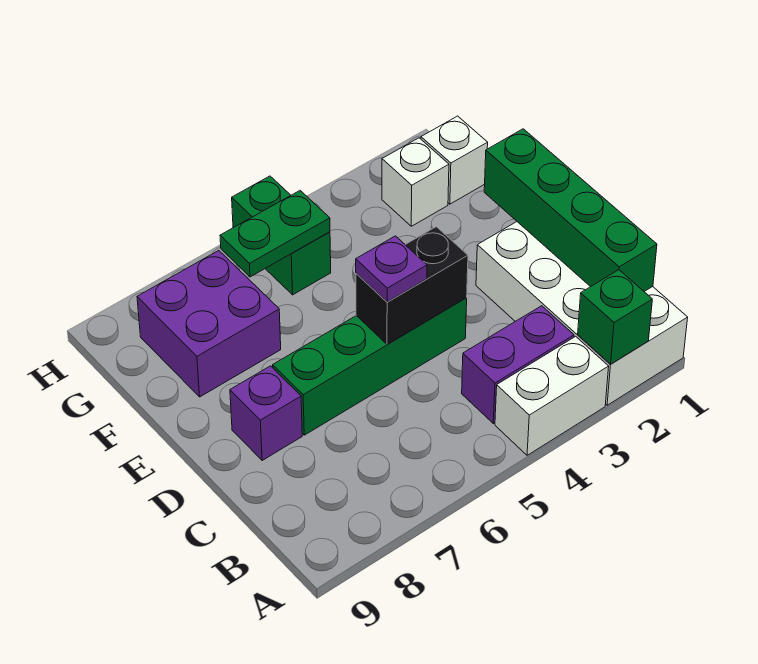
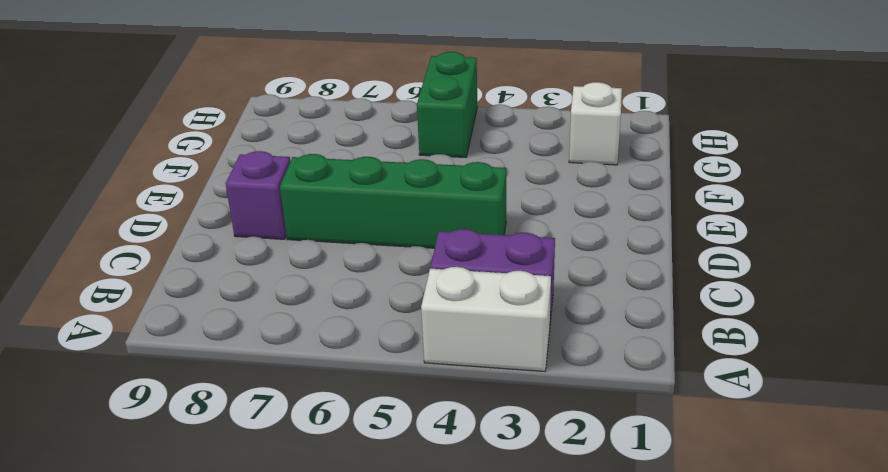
none -> white brick A1:D2 level 1
none -> purple brick F7:G8 level 1
none -> white brick G1 level 1

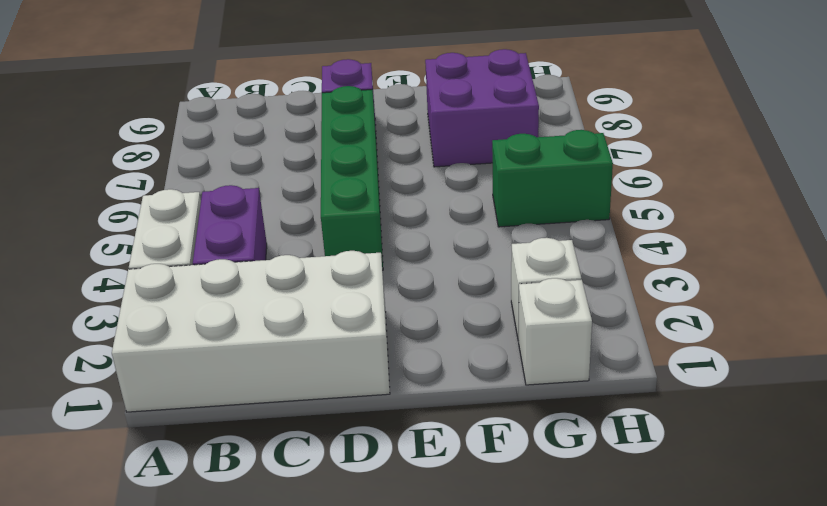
none -> green brick A2 level 2
none -> green brick B1:E1 level 2
none -> black brick D4:D5 level 2

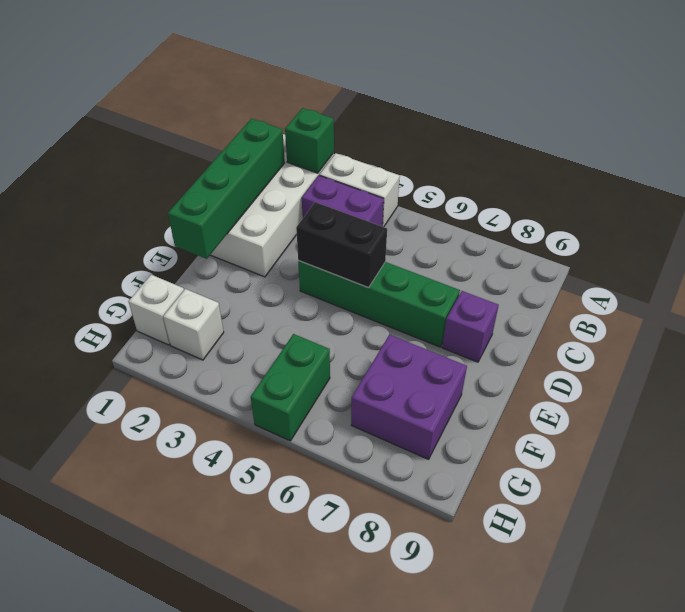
none -> green plate G5:G6 level 2
none -> purple plate D5 level 3

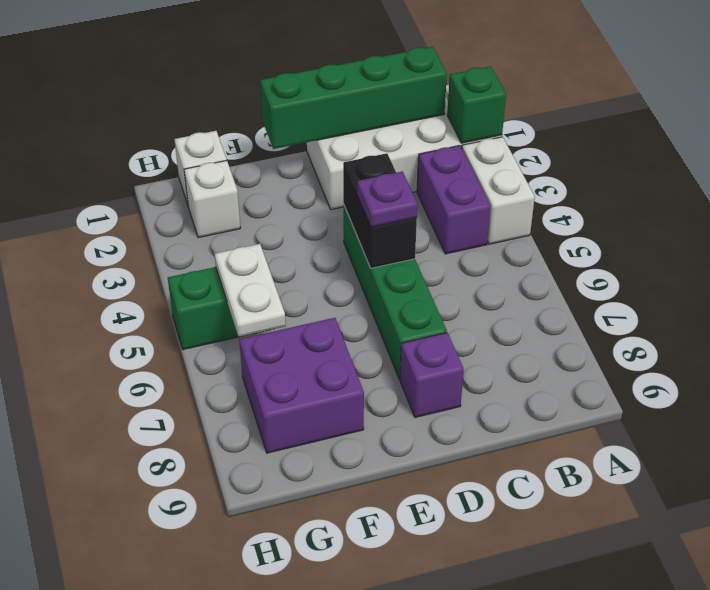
white plate G5:G6 level 2 -> green plate G5:G6 level 2

